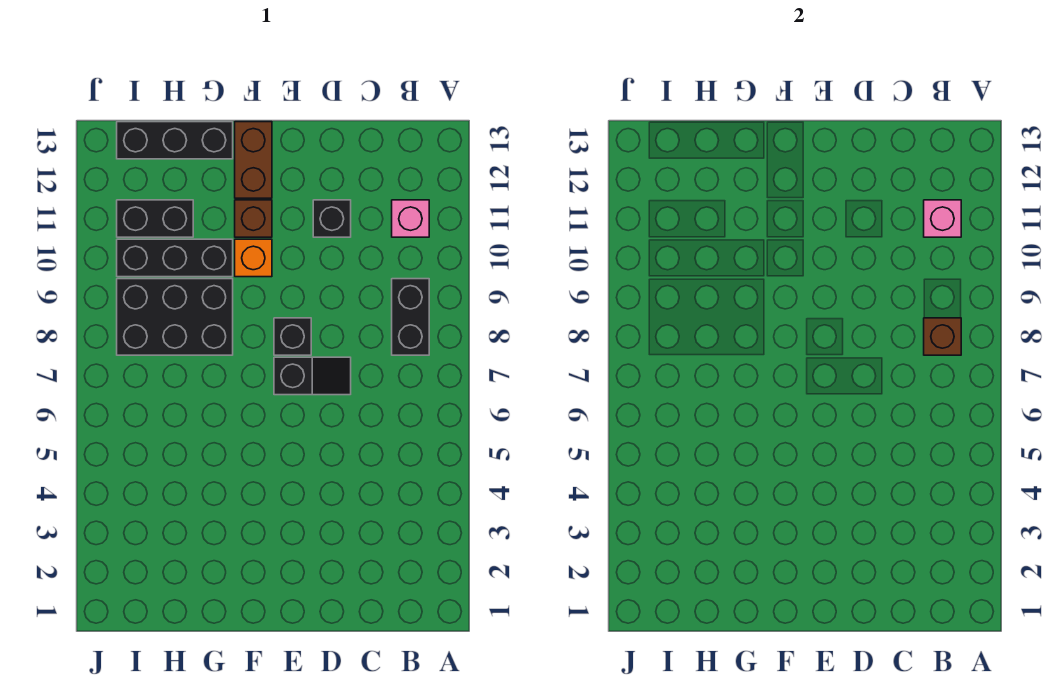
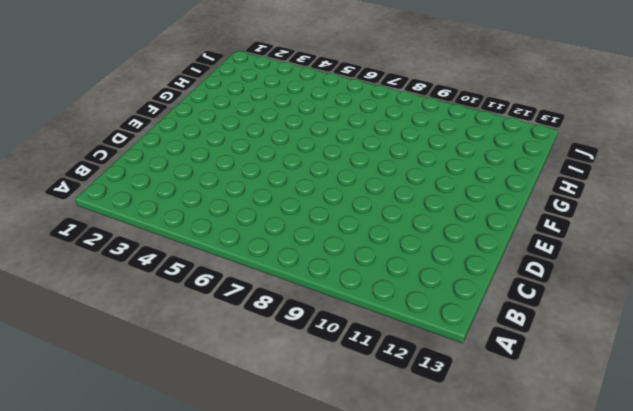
none -> black brick B8:B9 level 1
none -> pink brick B11 level 1
none -> black slope D7:E7 level 1 top E

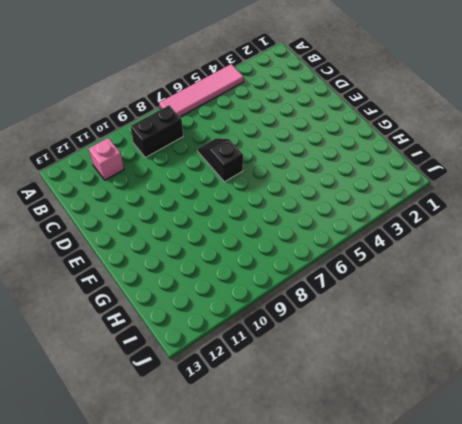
pink tile A4:A7 level 1 -> none
none -> black brick D11 level 1
none -> black brick E8 level 1
none -> orange brick F10 level 1

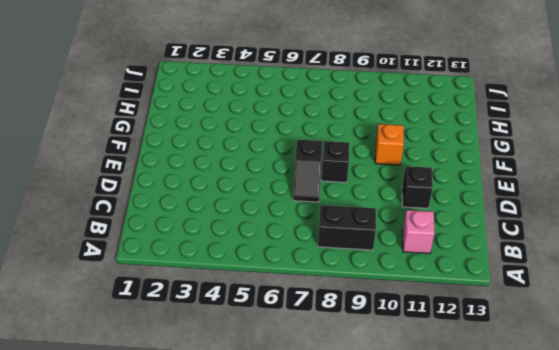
none -> brown brick F11 level 1
none -> brown brick F12:F13 level 1
none -> black brick G8:I9 level 1

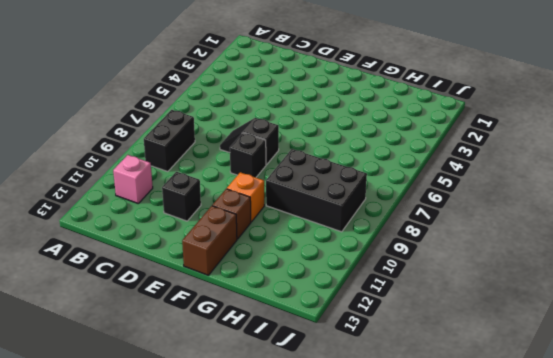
none -> black brick G10:I10 level 1
none -> black brick G13:I13 level 1
none -> black brick H11:I11 level 1

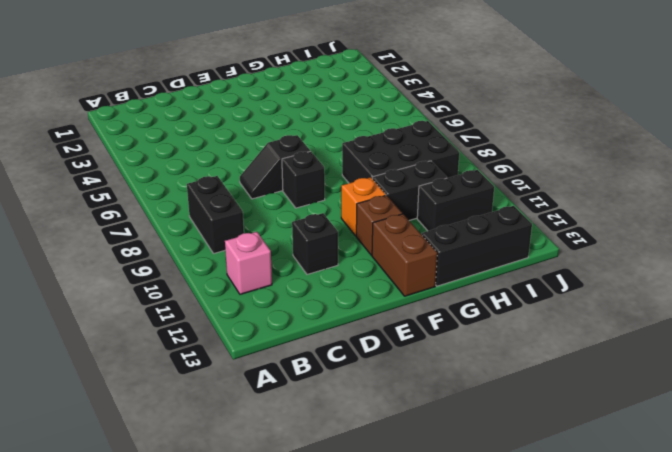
black brick G10:H10 level 1 -> black brick G10:I10 level 1
none -> brown brick B8 level 2
none -> pink brick B11 level 2

